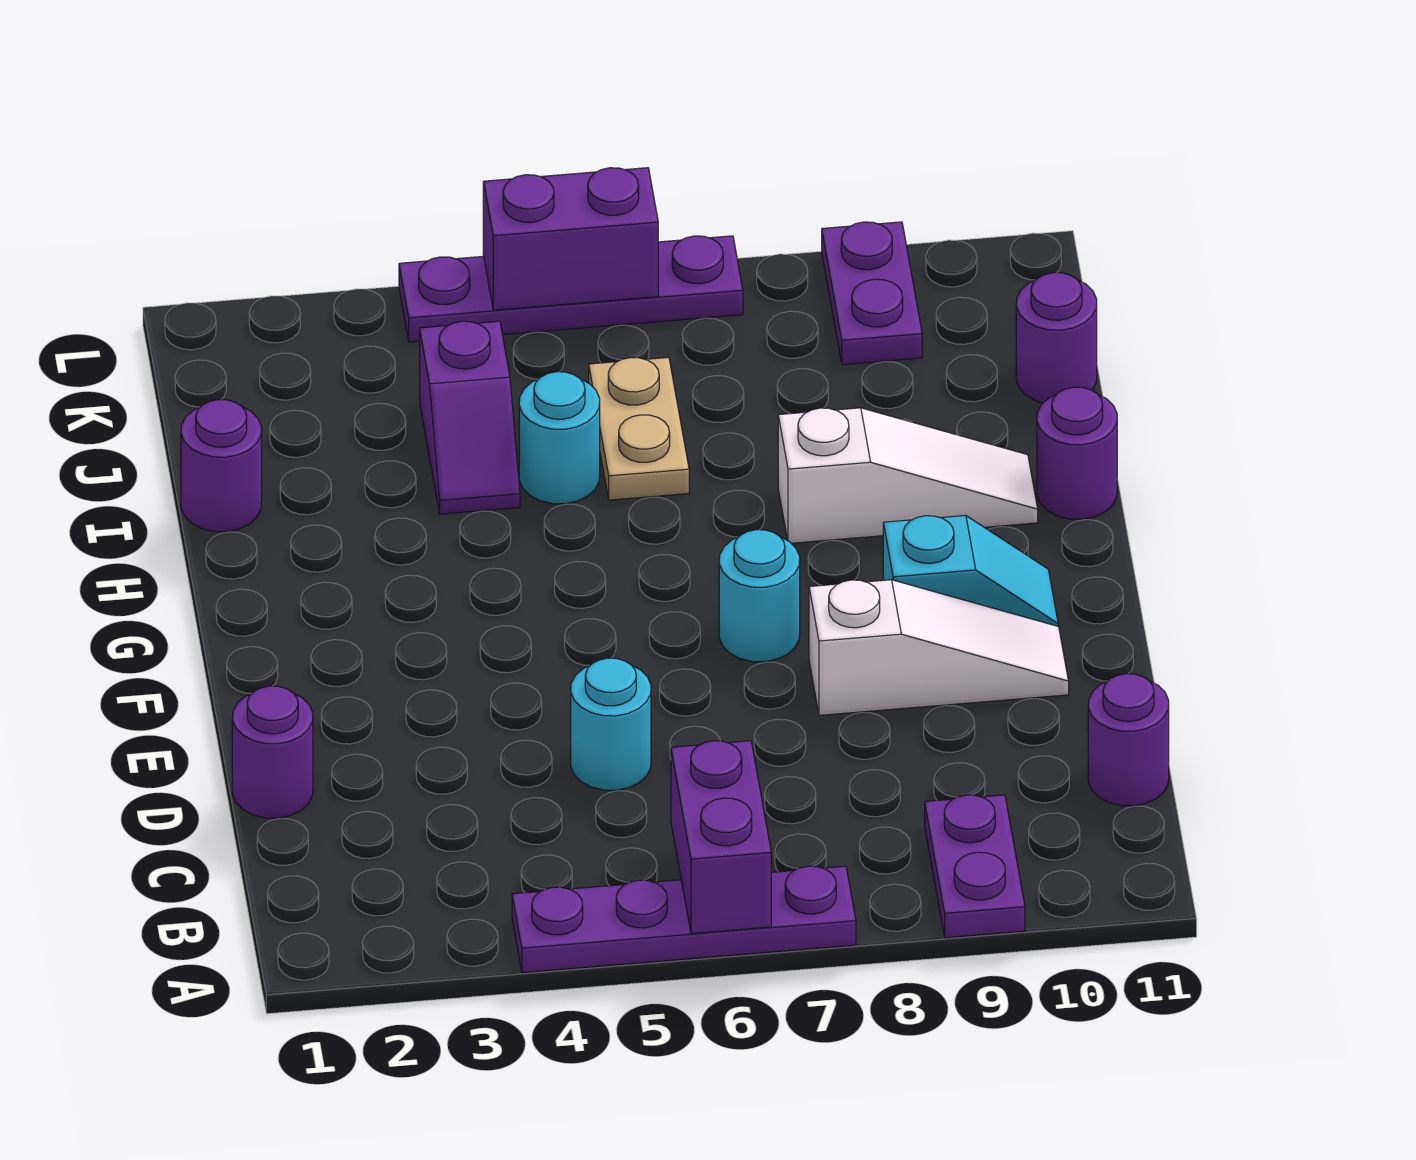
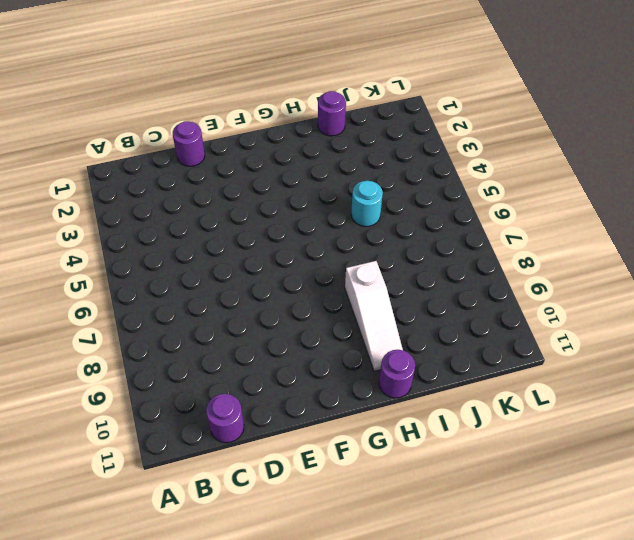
none -> purple plate A4:A7 level 1
none -> purple plate A9:B9 level 1
none -> cyan round brick D5 level 1

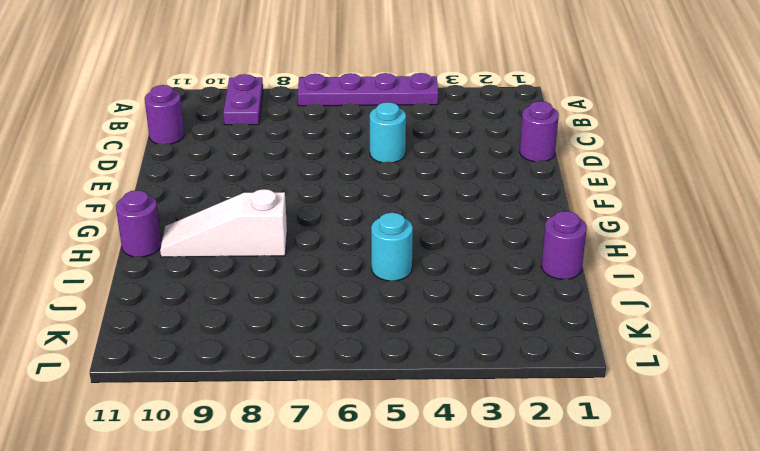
none -> white slope E8:E10 level 1 top 8
none -> cyan round brick F7 level 1
none -> cyan slope F9:F10 level 1 top 9

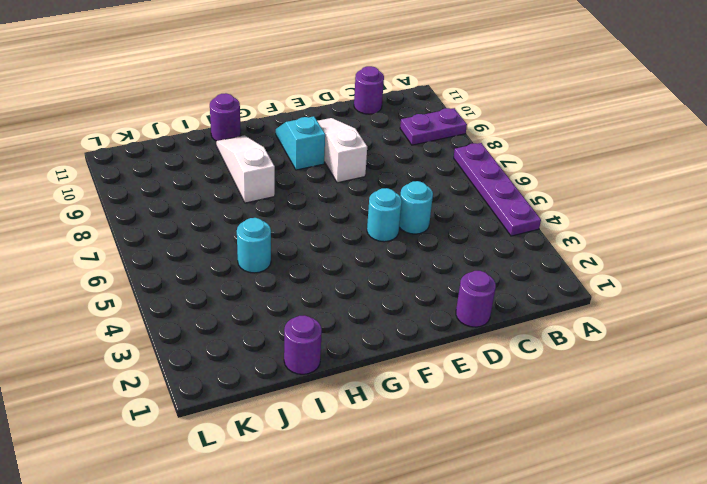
cyan round brick E5 level 1 -> cyan round brick F7 level 1
none -> purple slope I4:J4 level 1 top J
none -> tan plate I6:J6 level 1
none -> purple round brick J11 level 1

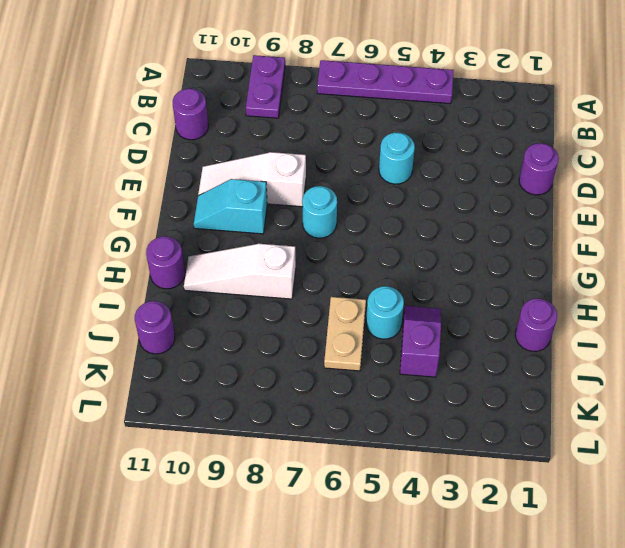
none -> purple plate K9:L9 level 1
none -> purple plate L4:L7 level 1
none -> purple brick A6:B6 level 2

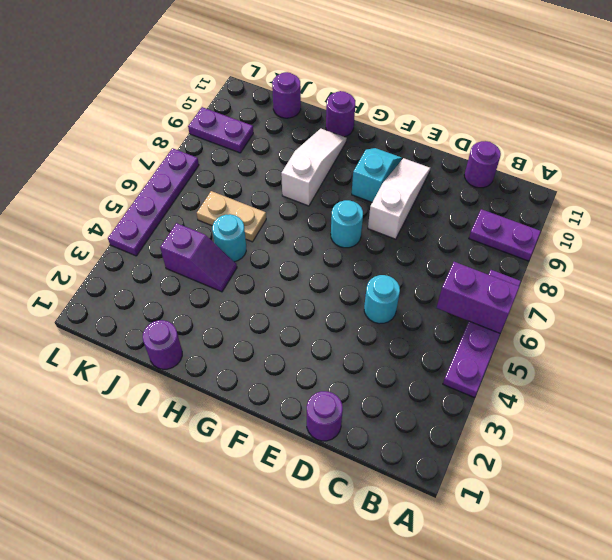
none -> purple brick L5:L6 level 2

